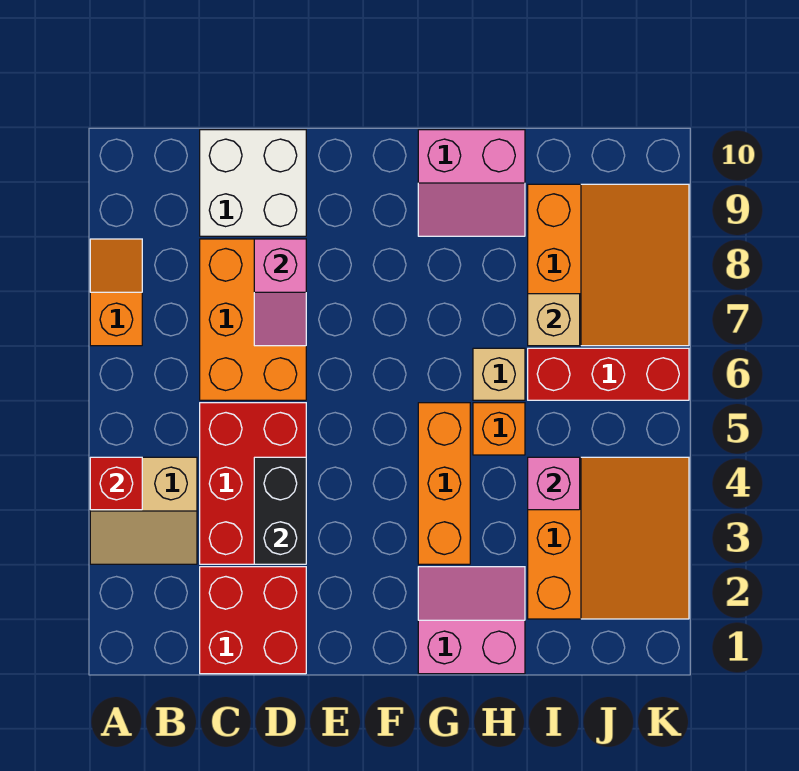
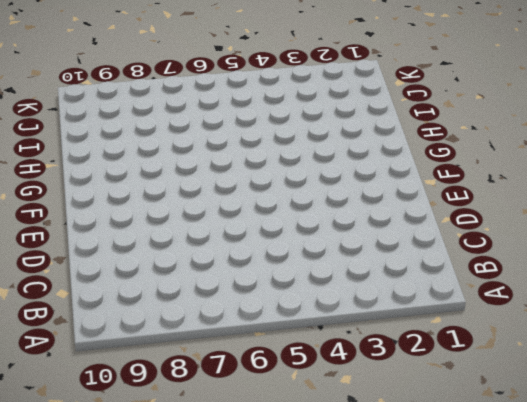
none -> tan slope A3:B4 level 1 top 4
none -> orange slope A7:A8 level 1 top 7
none -> red brick C1:D2 level 1

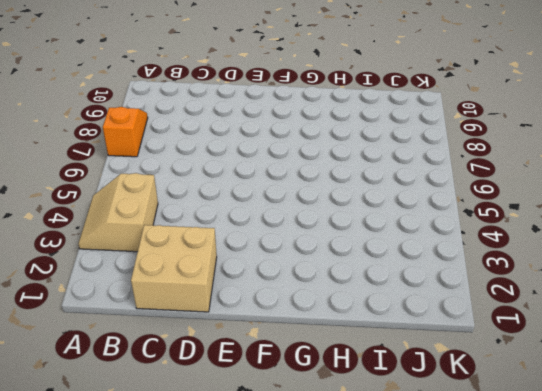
tan slope A3:B4 level 1 top B -> tan slope A3:B4 level 1 top 4
tan brick C1:D2 level 1 -> red brick C1:D2 level 1
none -> red brick C3:D5 level 1
none -> orange brick C6:D8 level 1
none -> white brick C9:D10 level 1

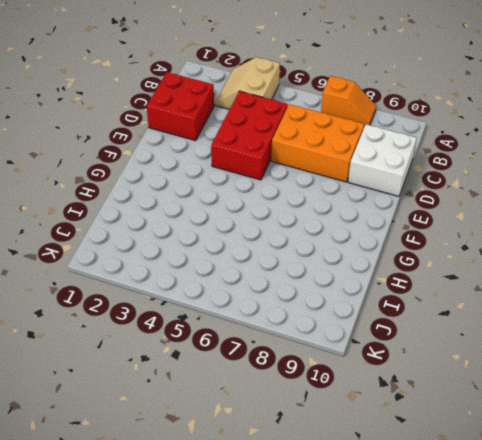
red brick C4:E5 level 1 -> red brick C3:D5 level 1
none -> pink slope G1:H2 level 1 top 1
none -> orange brick G3:G5 level 1
none -> pink slope G9:H10 level 1 top 10

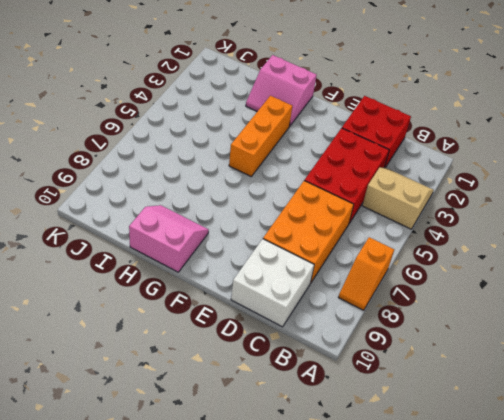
none -> orange brick H5 level 1
none -> tan brick H6 level 1
none -> orange slope I2:K4 level 1 top I

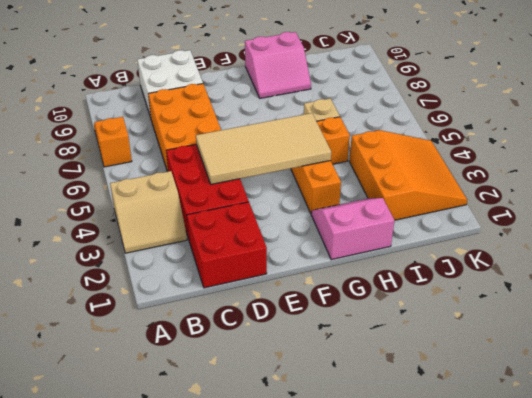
tan tile D4:G5 level 2 -> black brick D3:D4 level 2
none -> red brick I6:K6 level 1
none -> orange slope I7:K9 level 1 top I
none -> red brick A4 level 2

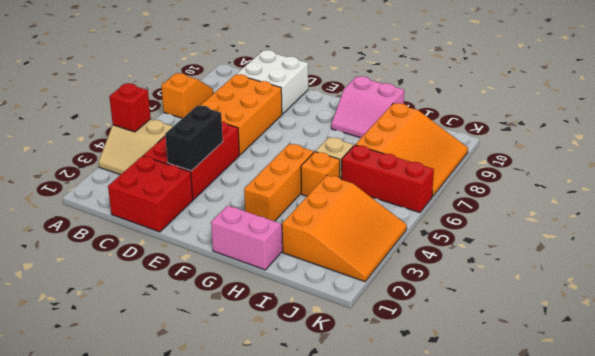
none -> pink slope D7:D8 level 2 top 8
none -> pink brick I4 level 2
none -> tan brick I7 level 2

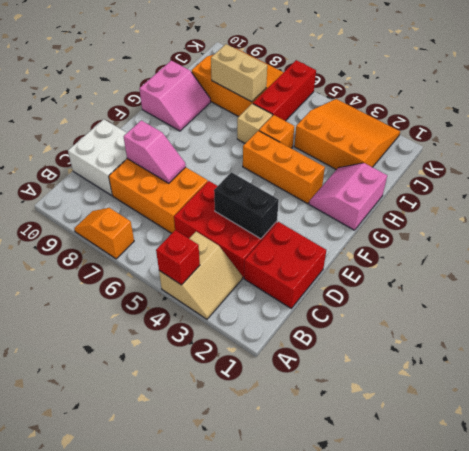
tan brick I7:I8 level 2 -> tan brick I7 level 2
none -> pink brick I4 level 2

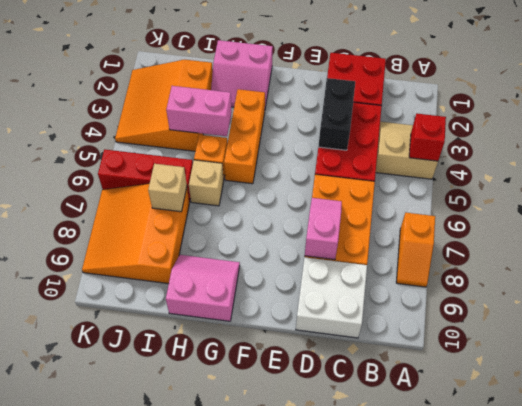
pink brick H4:I4 level 2 -> pink brick I4 level 2

